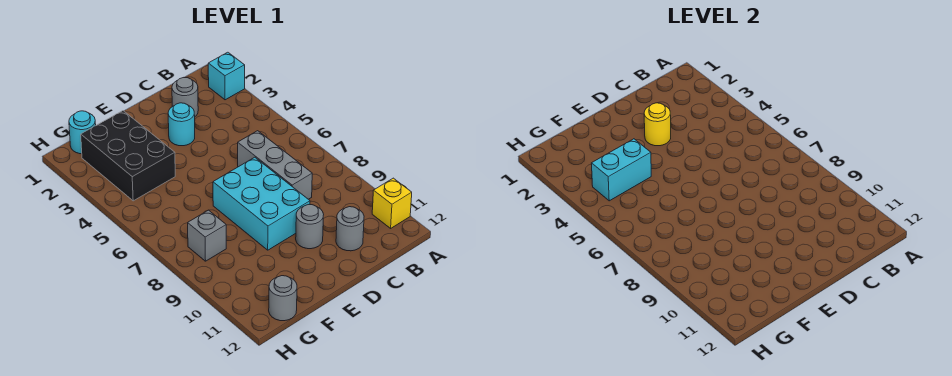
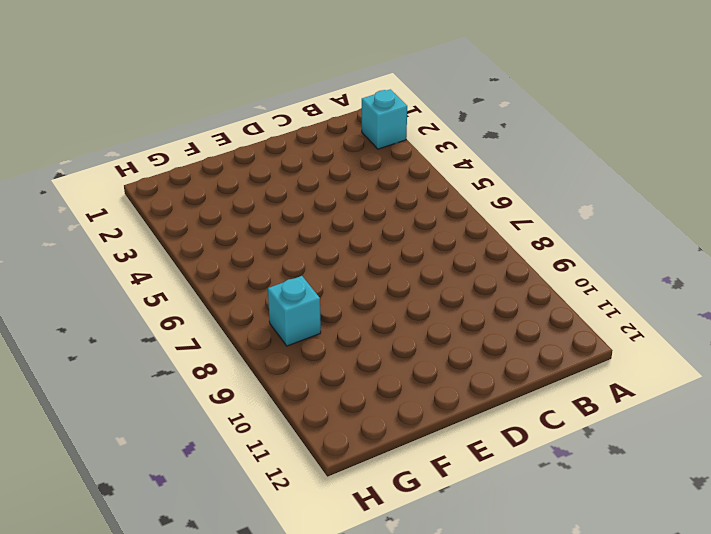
cyan brick G8 level 1 -> grey brick G8 level 1
none -> yellow brick A11 level 1
none -> grey round brick C2 level 1
none -> grey brick C6:C8 level 1

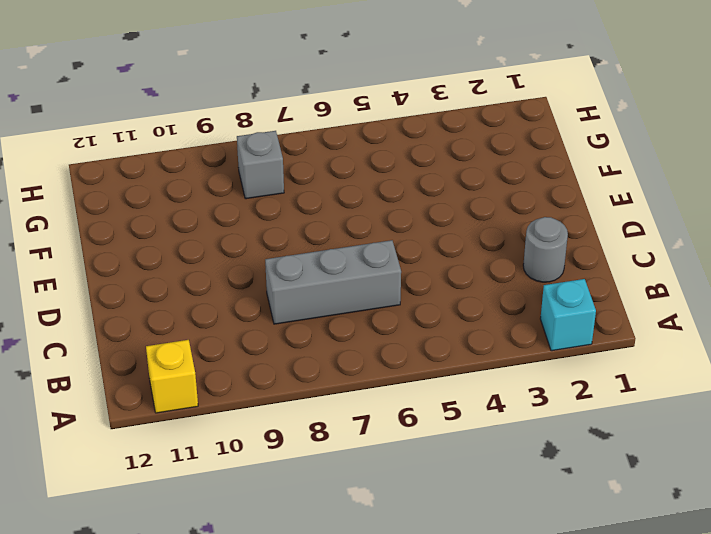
none -> grey round brick C11 level 1
none -> cyan round brick D3 level 1
none -> cyan brick D7:E9 level 1

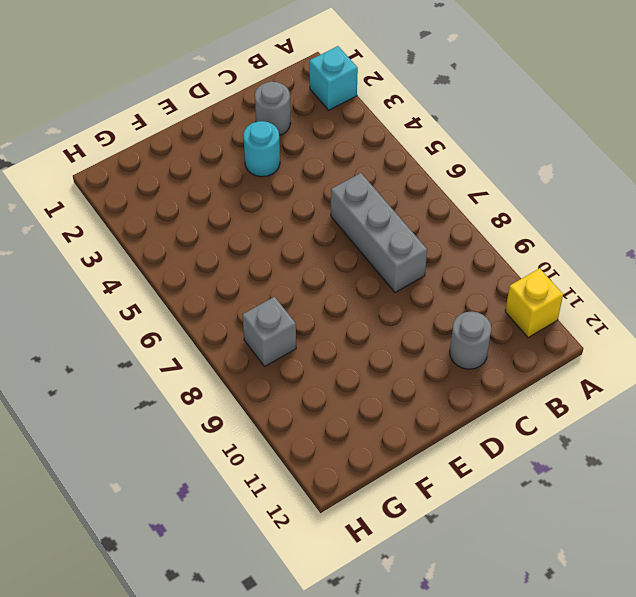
none -> cyan brick D7:E9 level 1
none -> grey round brick D10 level 1
none -> black brick F2:G4 level 1

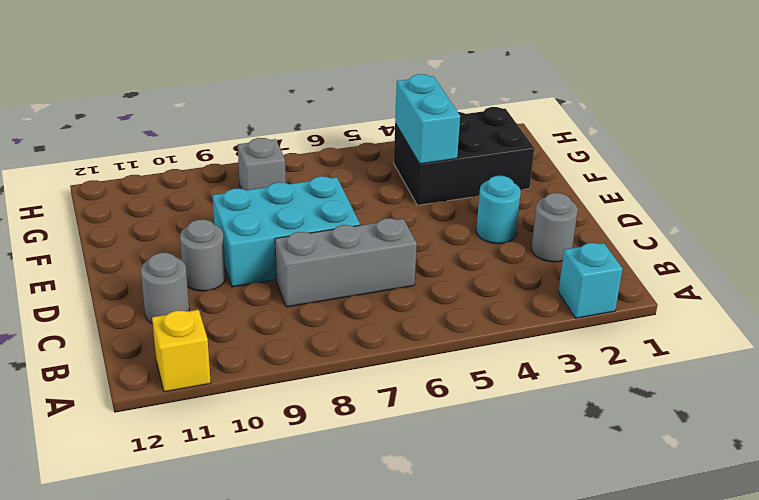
none -> cyan round brick G1 level 1
none -> grey round brick G12 level 1
none -> yellow round brick D3 level 2

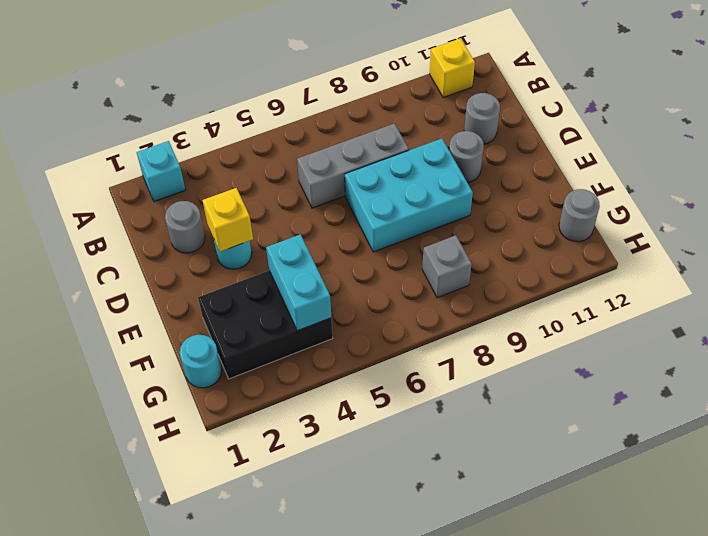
yellow brick D3 level 2 -> yellow round brick D3 level 2

